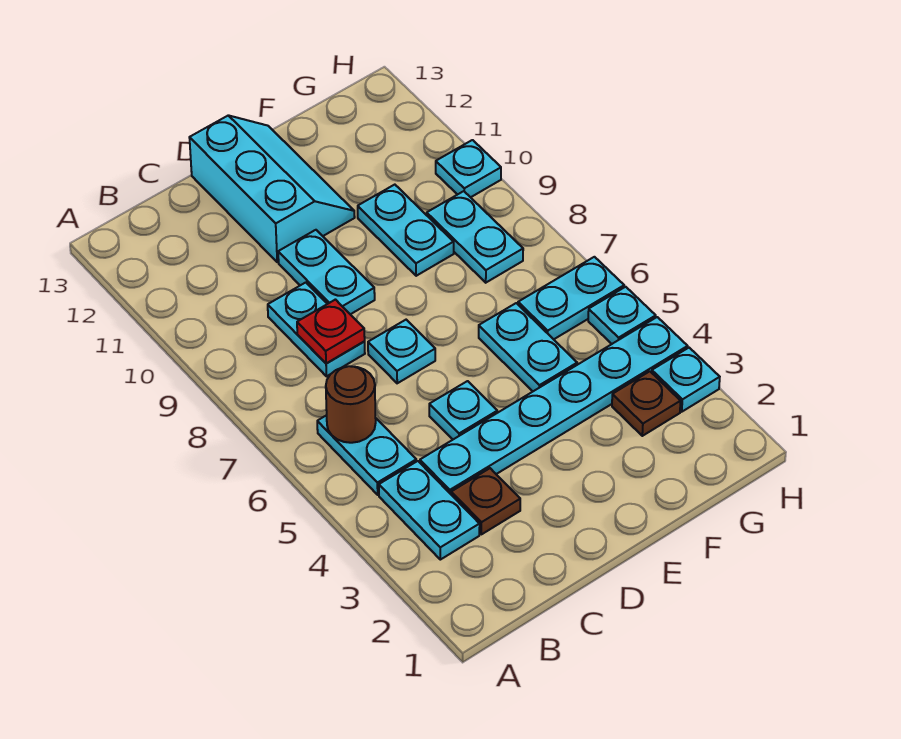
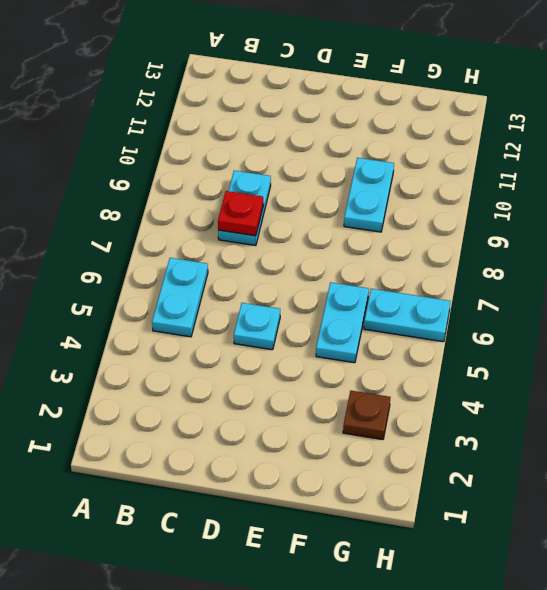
none -> cyan plate B3:B4 level 1
none -> brown plate C3 level 1
none -> cyan plate C4:H4 level 1

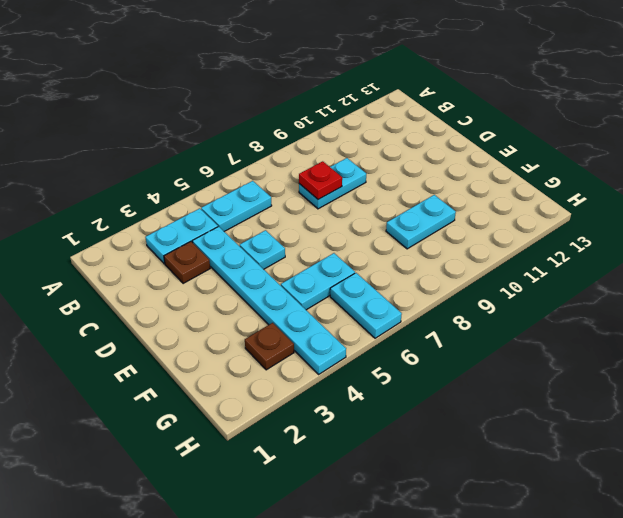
none -> cyan plate D7 level 1
none -> cyan plate D9:D10 level 1
none -> cyan slope D11:E13 level 1 top D

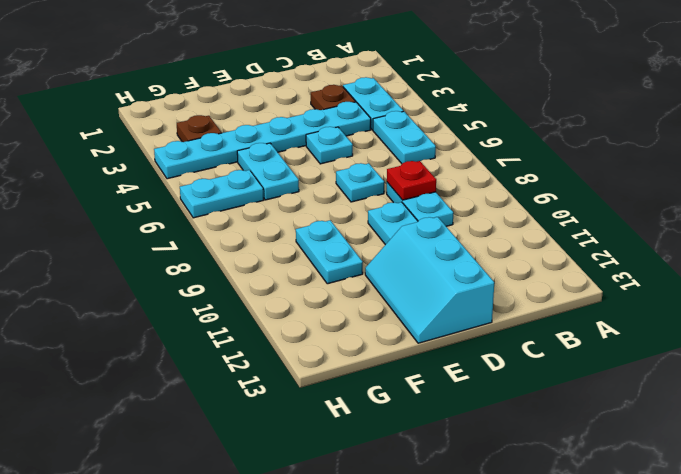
none -> cyan plate G8:G9 level 1
none -> cyan plate H3 level 1
none -> cyan plate H5 level 1

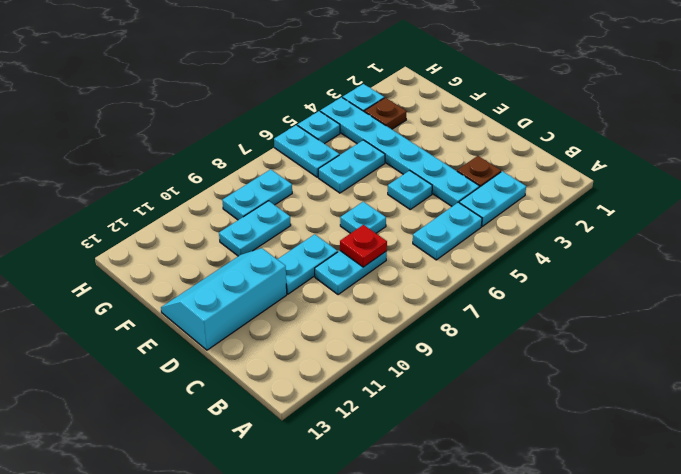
none -> cyan plate H10 level 1
none -> brown round brick B6 level 2

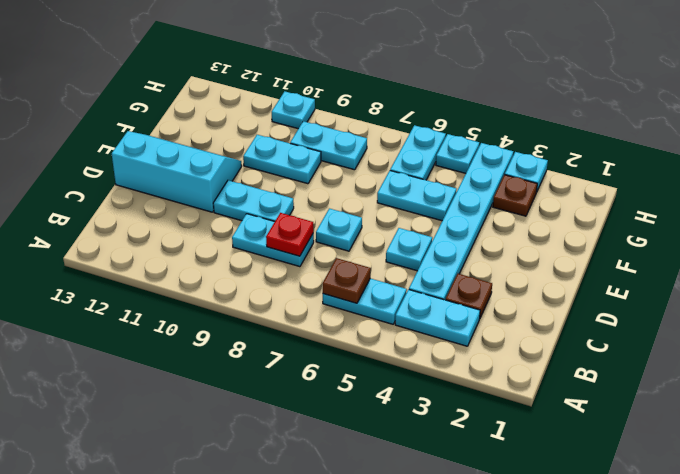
brown plate B6 level 2 -> brown round brick B6 level 2

